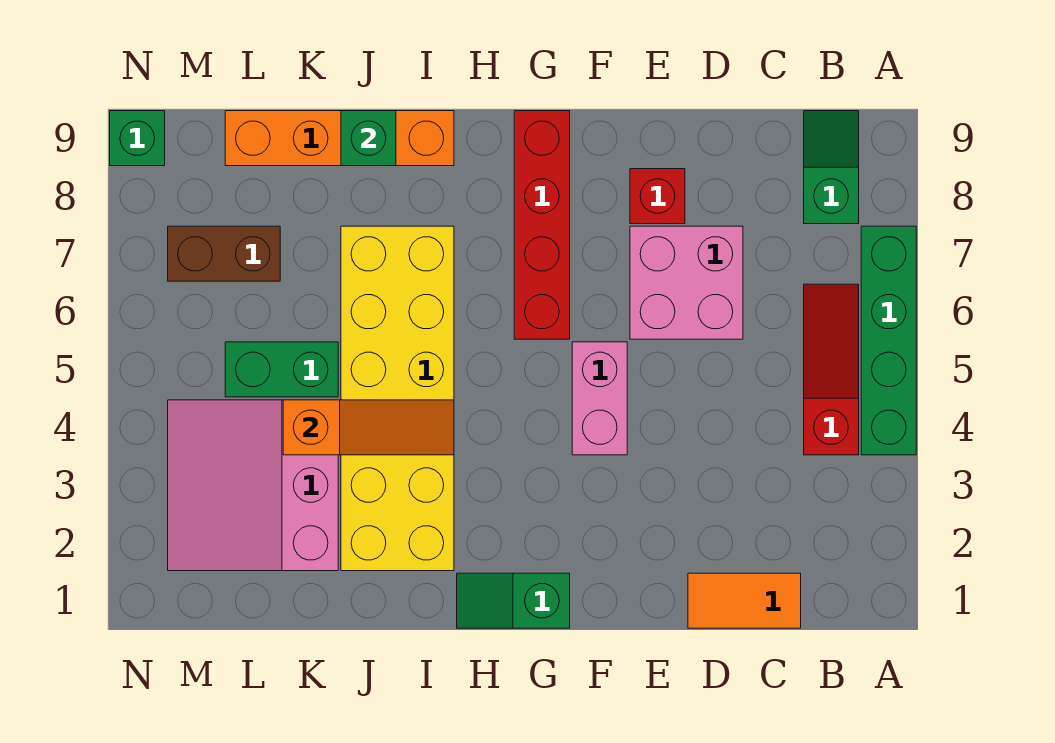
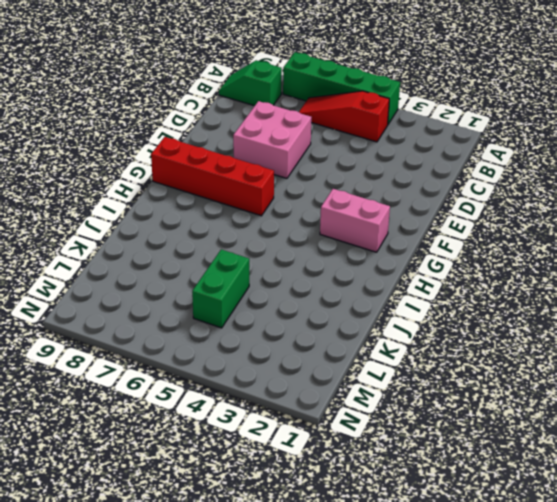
pink brick G2:G3 level 1 -> pink brick F4:F5 level 1
none -> orange tile C1:D1 level 1
none -> red brick E8 level 1
none -> green slope G1:H1 level 1 top G

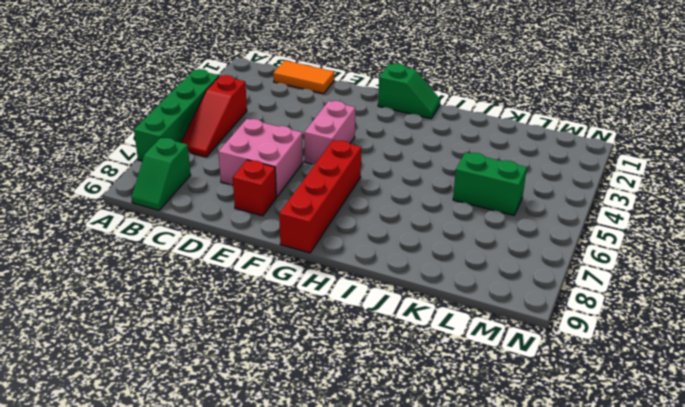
none -> yellow brick I2:J7 level 1
none -> orange brick I9:L9 level 1
none -> pink slope K2:M4 level 1 top K

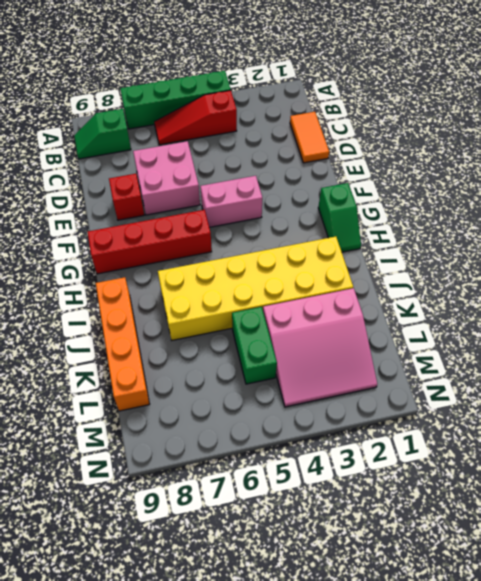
none -> brown brick L7:M7 level 1
none -> green brick N9 level 1
none -> orange slope I4:K4 level 2 top K

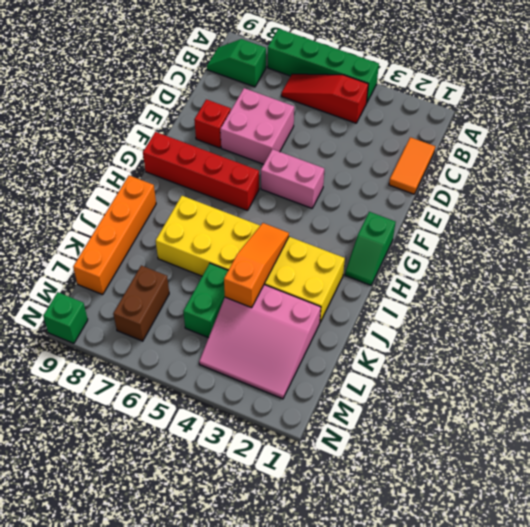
none -> green brick J9 level 2

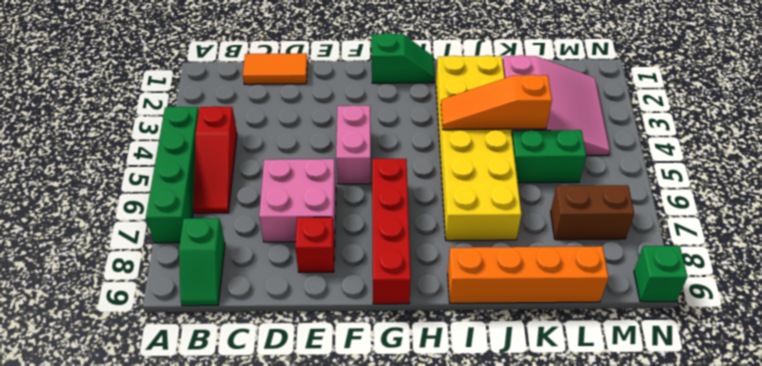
none -> green brick J9 level 2

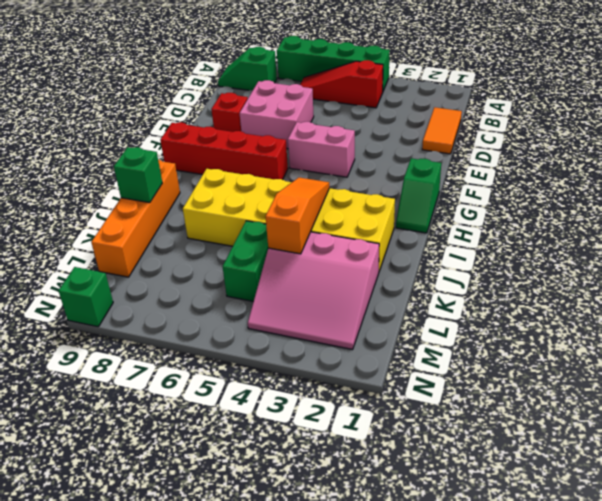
none -> brown brick L7:M7 level 1

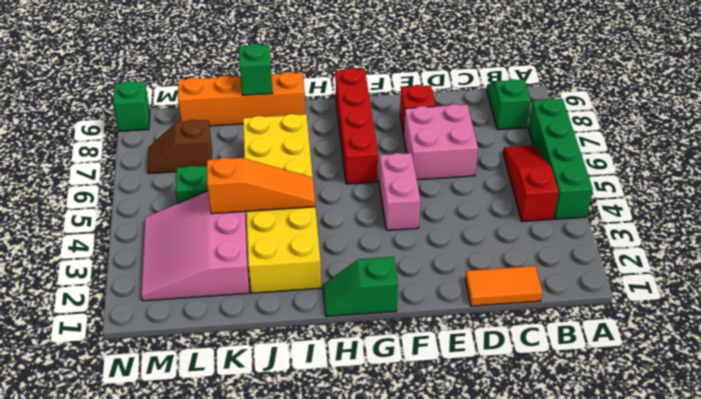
brown slope L7:M7 level 1 top L -> brown brick L7:M7 level 1

